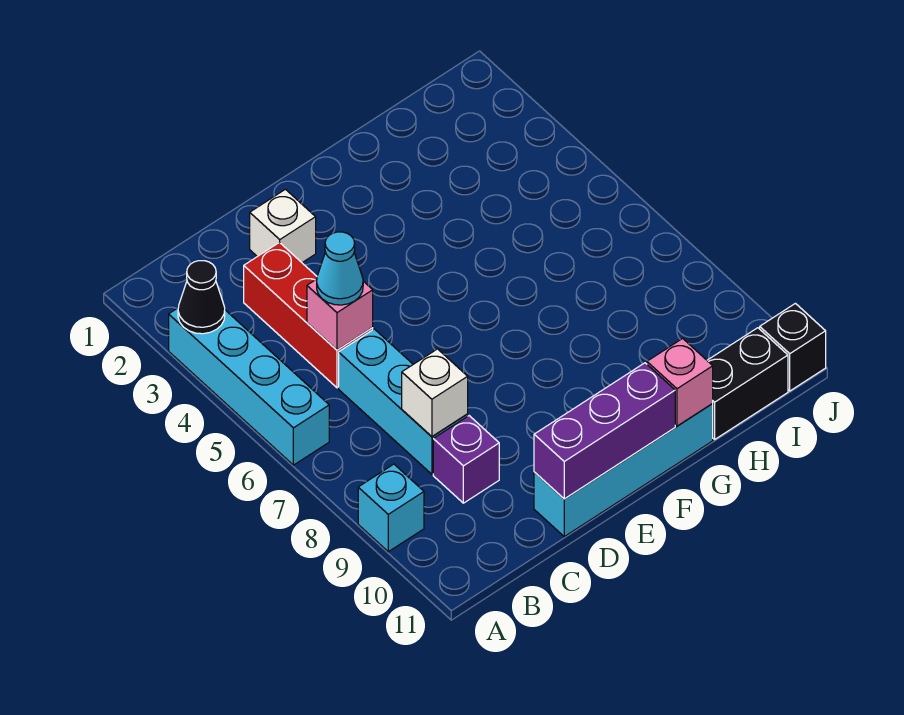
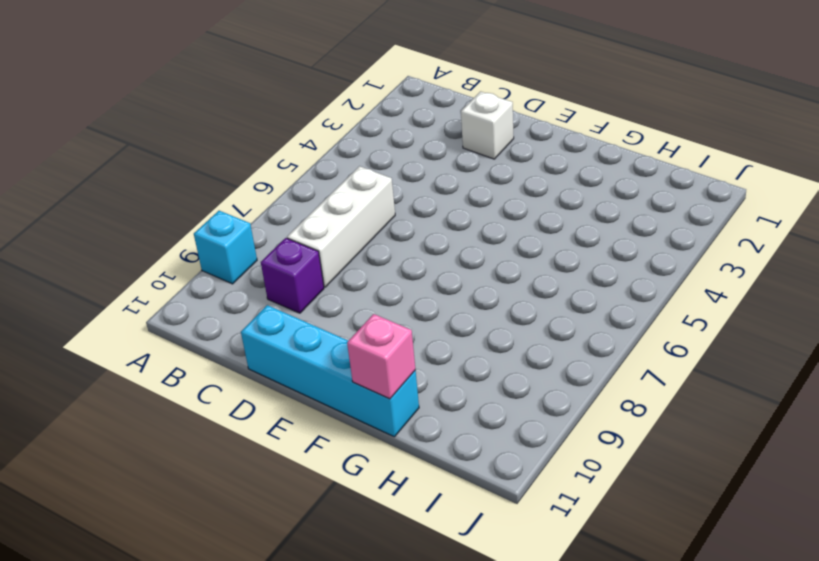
white brick C6:C8 level 1 -> cyan brick C6:C8 level 1
none -> cyan brick A3:A6 level 1
none -> red brick C3:C5 level 1
none -> black brick H11:I11 level 1

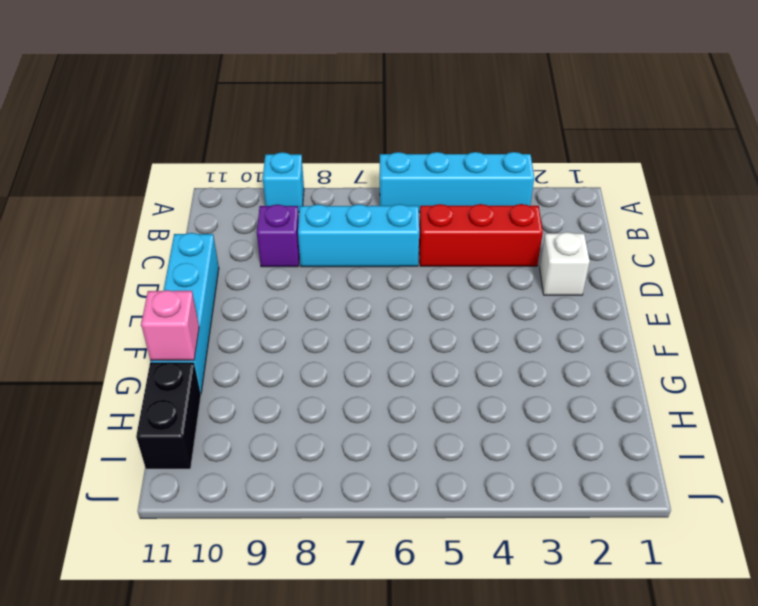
none -> black brick J11 level 1
none -> black cone A3 level 2
none -> pink brick C5 level 2

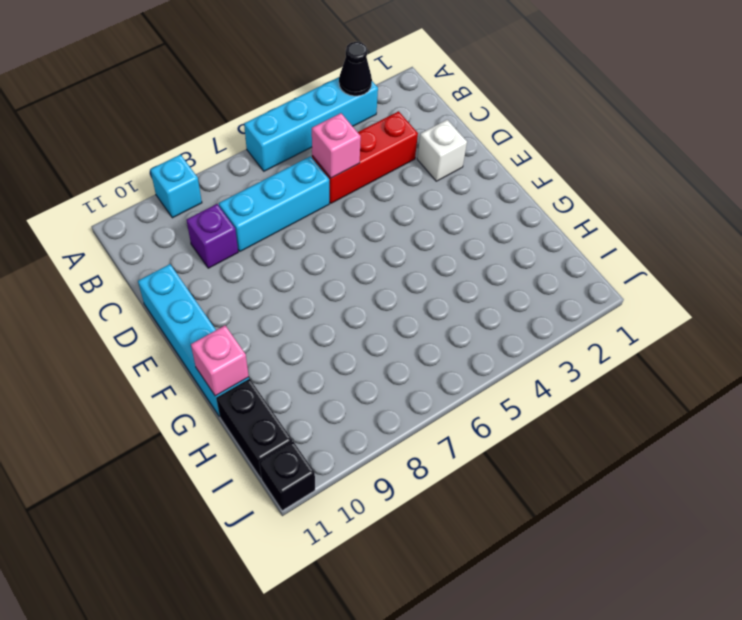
none -> white brick C8 level 2
none -> purple brick D11:F11 level 2
none -> cyan cone C5 level 3

